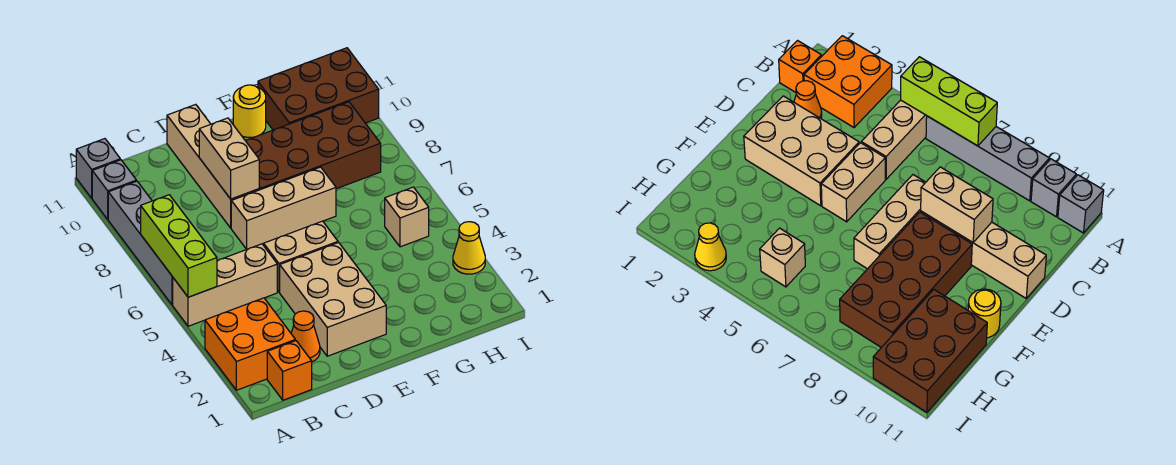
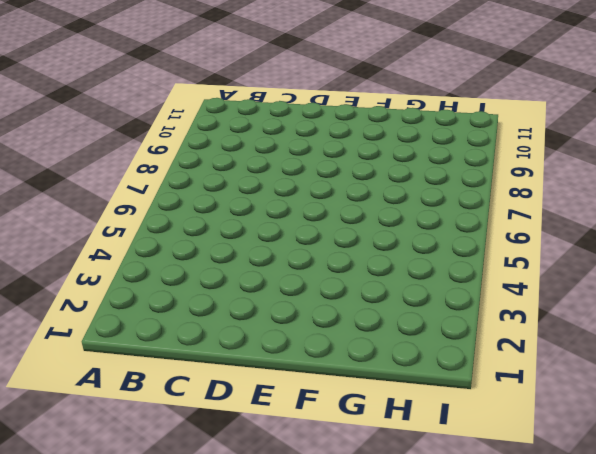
none -> orange brick A2:B3 level 1
none -> tan brick A5:C5 level 1
none -> grey brick A6:A9 level 1

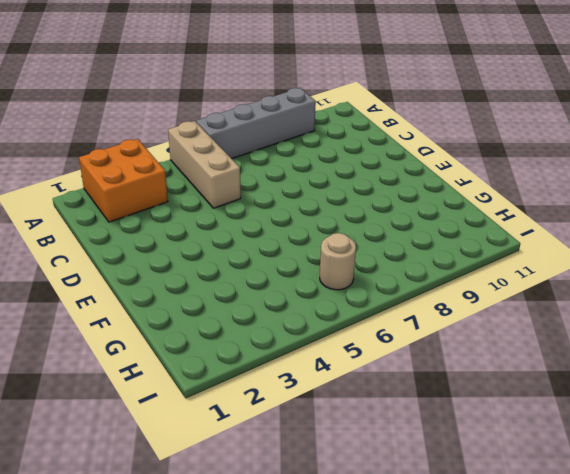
tan round brick H6 level 1 -> none
none -> grey brick A10 level 1
none -> grey brick A11 level 1
none -> orange brick B1 level 1

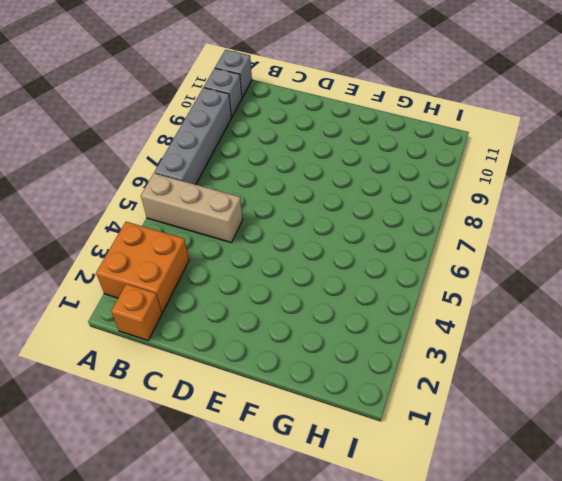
none -> orange cone C2 level 1
none -> tan brick D2:E4 level 1
none -> tan brick D5:E5 level 1

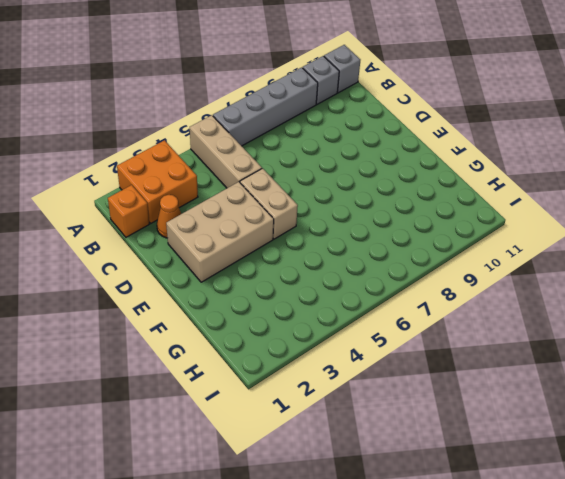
none -> tan brick D7:F7 level 1
none -> tan brick D8:D11 level 1
none -> brown brick E8:H9 level 1

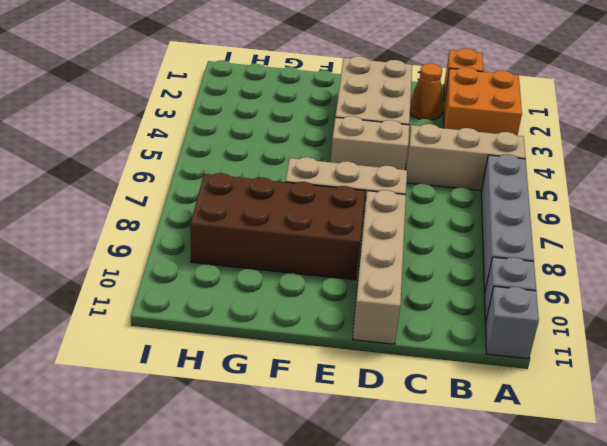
none -> yellow round brick F11 level 1
none -> brown brick G10:I11 level 1
none -> tan brick H5 level 1

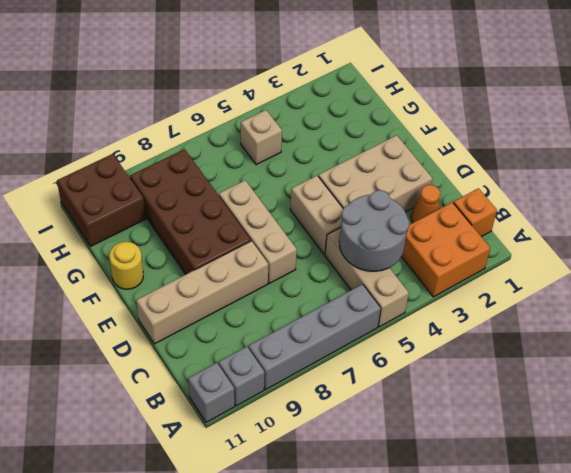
grey round brick B4:C5 level 2 -> none
brown brick H10:I11 level 1 -> brown brick G10:I11 level 1
none -> yellow cone I3 level 1
none -> lime brick A5:A7 level 2
none -> tan brick D8:D9 level 2

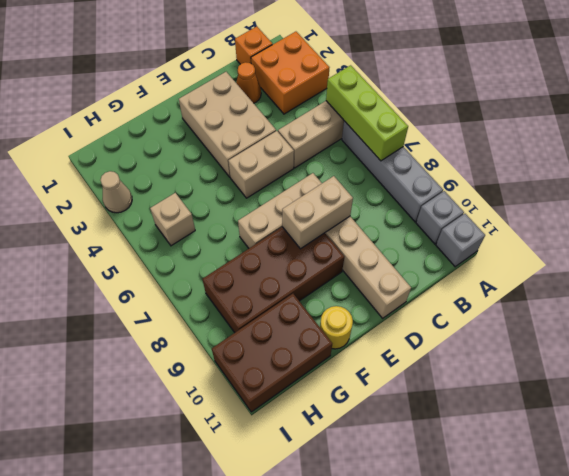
tan brick D8:E8 level 2 -> tan brick D8:D9 level 2
tan cone I3 level 1 -> yellow cone I3 level 1

